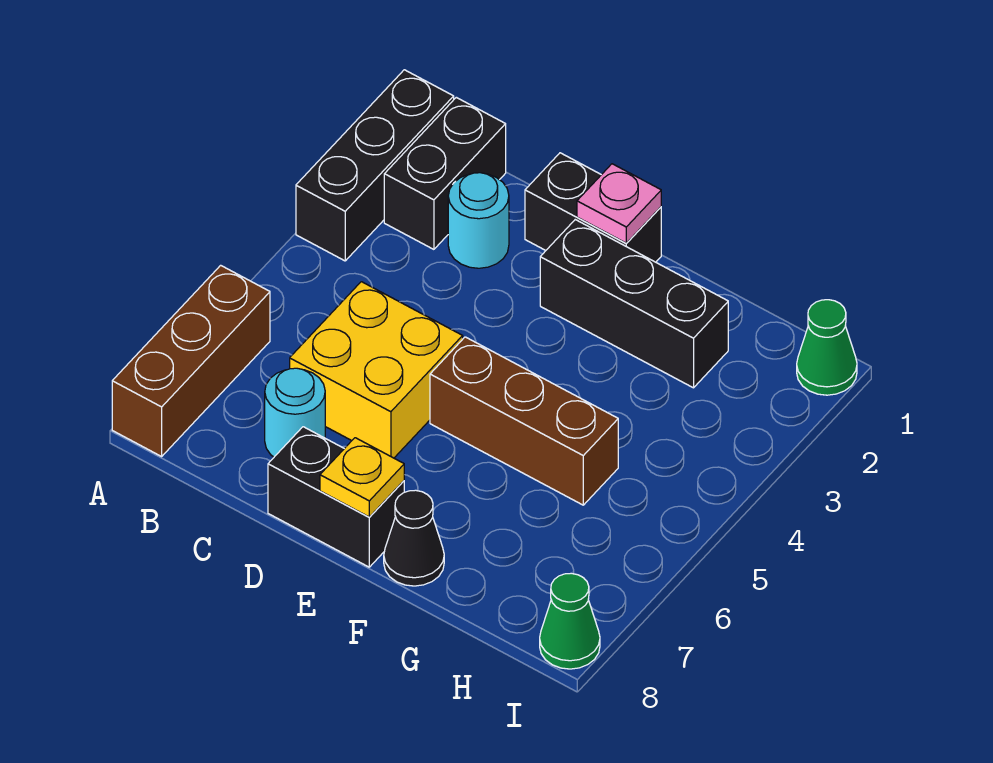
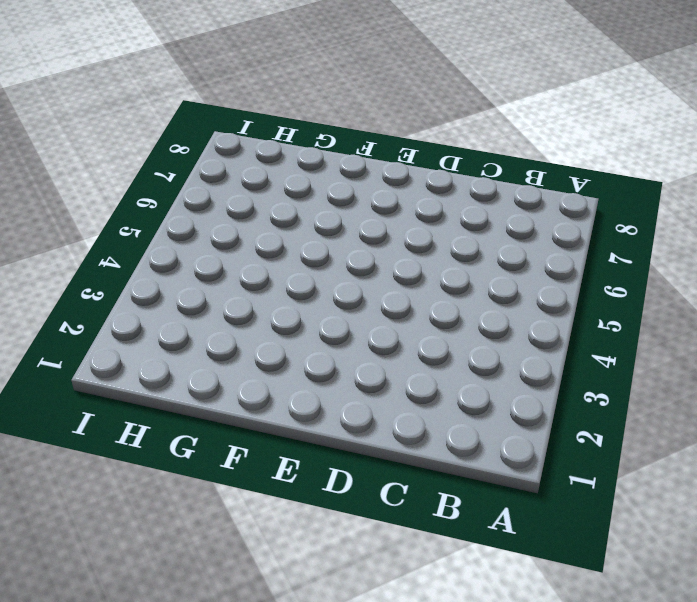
none -> black brick A1:A3 level 1
none -> brown brick A6:A8 level 1
none -> black brick B1:B2 level 1

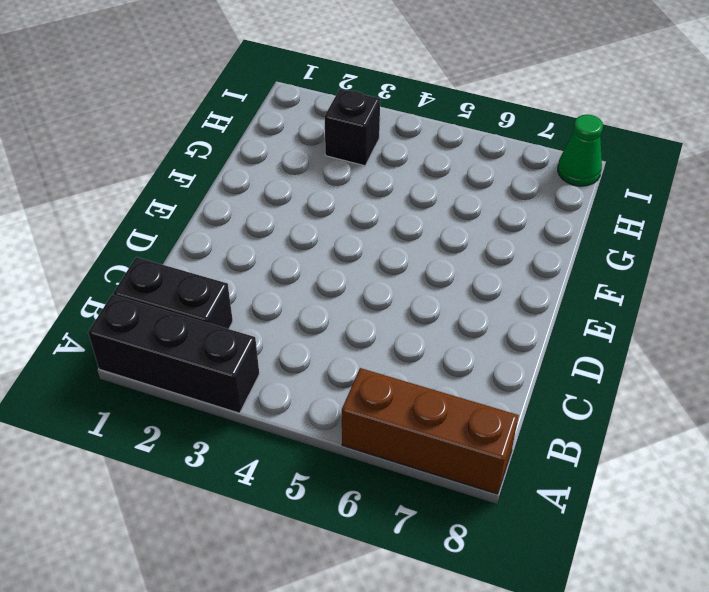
black brick H3 level 1 -> none
none -> cyan round brick C2 level 1
none -> yellow brick C5:D6 level 1
none -> cyan round brick C7 level 1

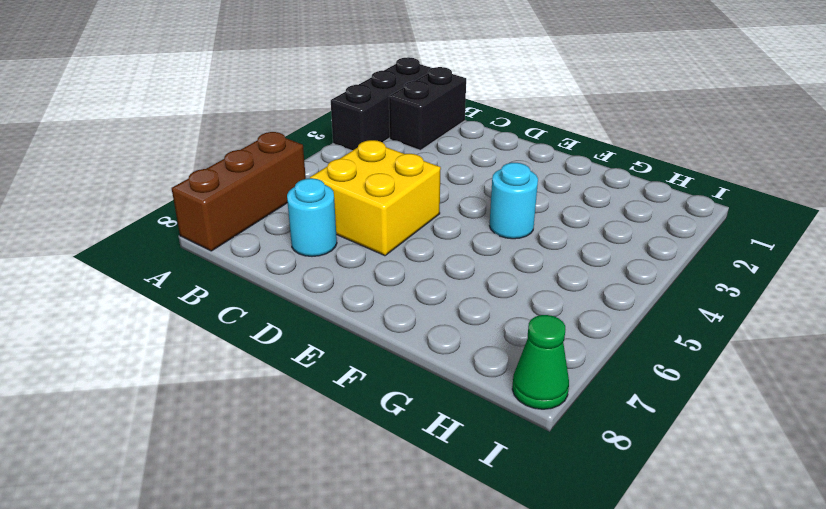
cyan round brick F4 level 1 -> cyan round brick C2 level 1
none -> black brick D1:E1 level 1
none -> black brick D8:E8 level 1
none -> black brick E2:G2 level 1

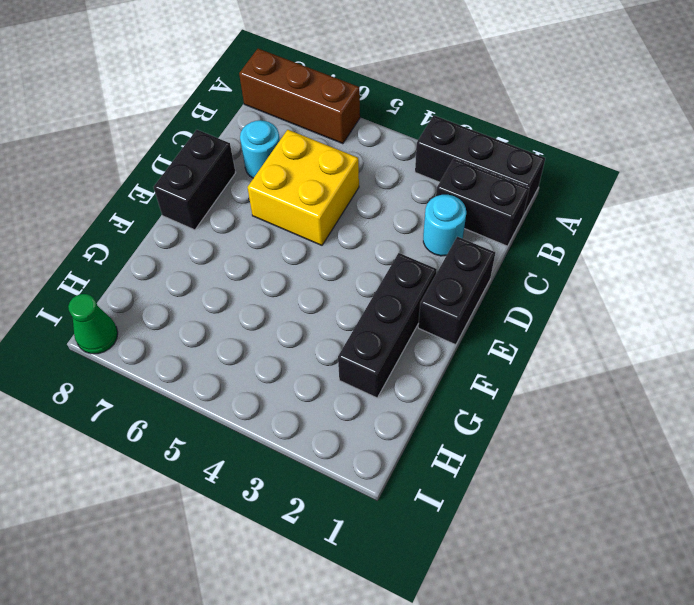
none -> brown brick E5:G5 level 1
none -> black cone F8 level 1
none -> green cone I1 level 1

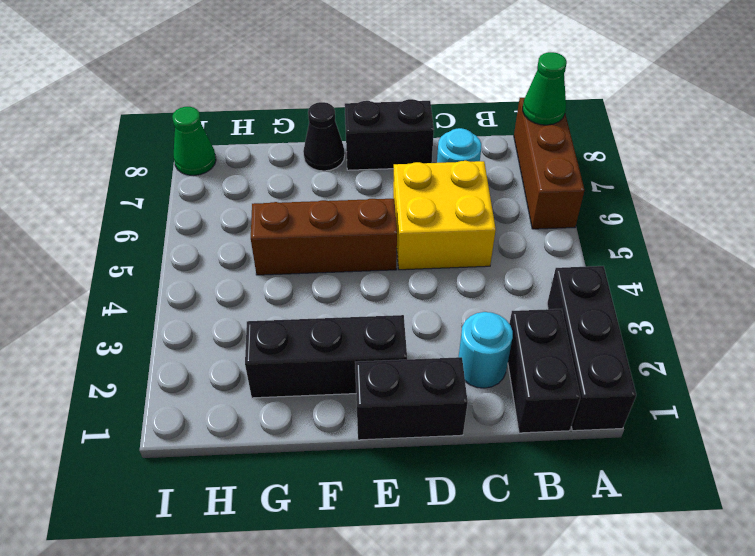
green cone A8 level 2 -> green cone I1 level 1
none -> pink plate E1 level 2
none -> yellow plate E8 level 2

